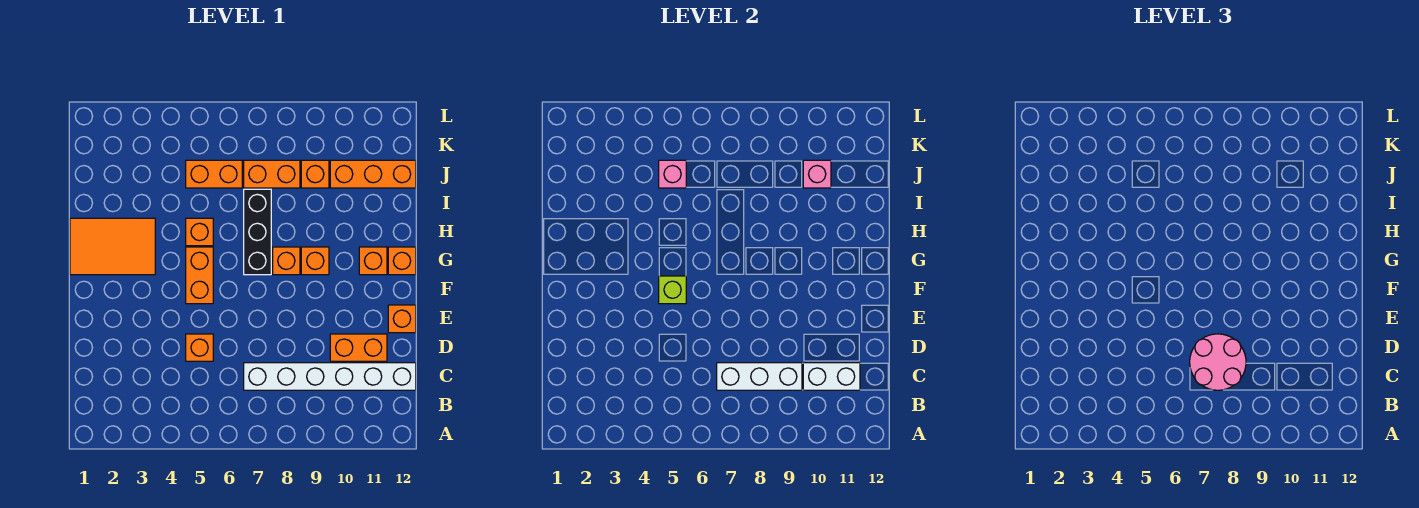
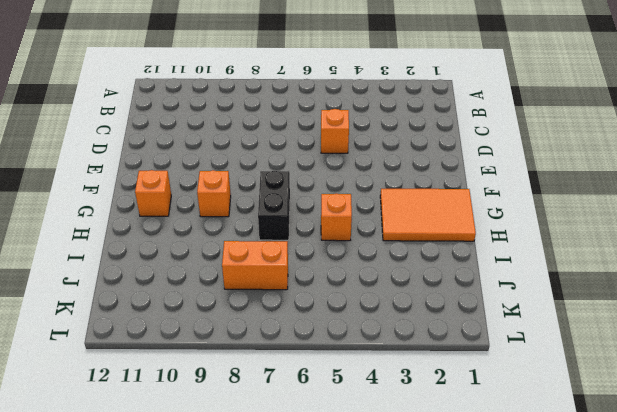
black brick G7:H7 level 1 -> black brick G7:I7 level 1
none -> white brick C7:C12 level 1
none -> orange brick D10:D11 level 1
none -> orange brick E12 level 1

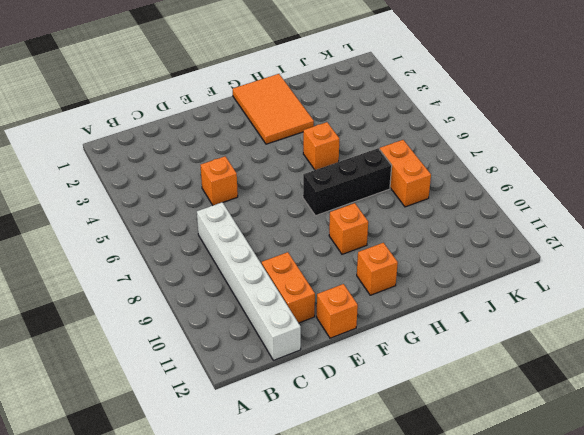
none -> orange brick F5:G5 level 1
none -> orange brick G8 level 1
none -> orange brick G12 level 1

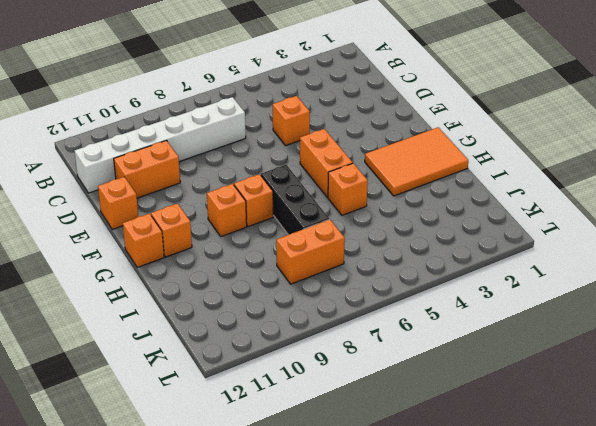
none -> orange brick J5:J6 level 1
none -> orange brick J9 level 1
none -> orange brick J10:J12 level 1

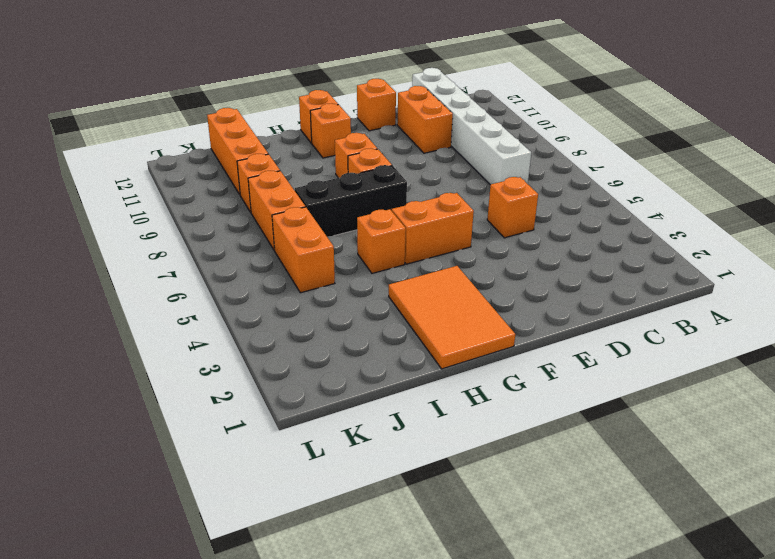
none -> white brick C7:C9 level 2
none -> white brick C10:C11 level 2
none -> lime brick F5 level 2

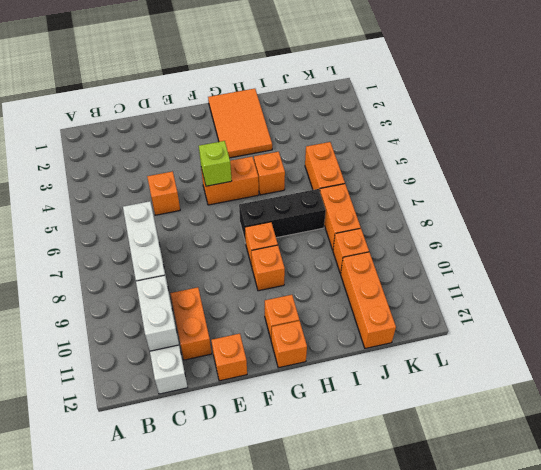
none -> pink brick J5 level 2
none -> pink brick J10 level 2
none -> pink round brick C7:D8 level 3

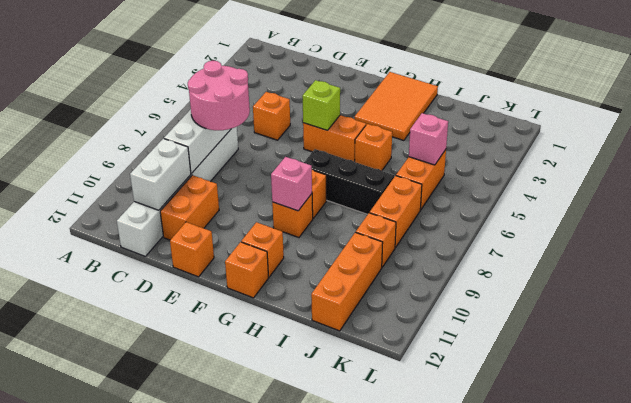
pink brick G9 level 2 -> pink brick J10 level 2

